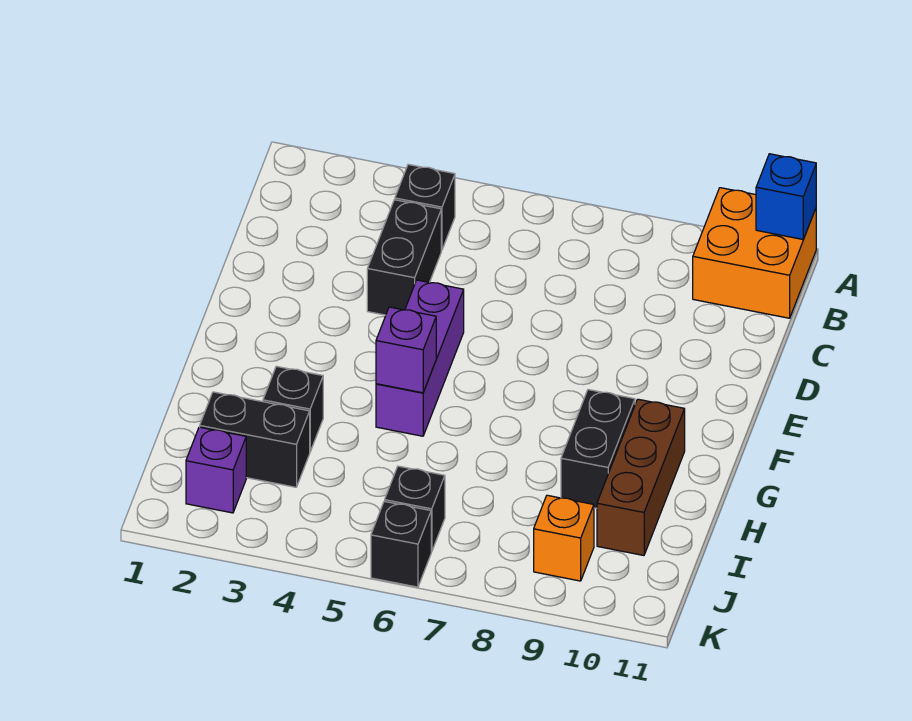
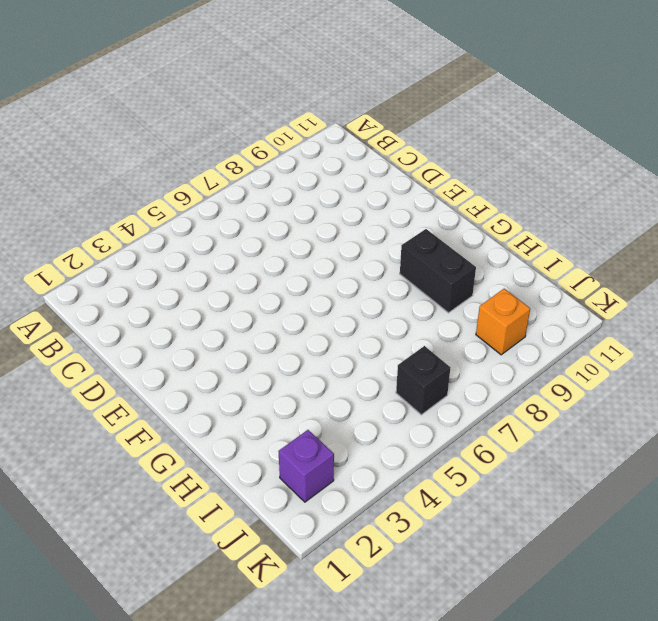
none -> orange brick A10:B11 level 1
none -> black brick B4 level 1
none -> black brick C4:D4 level 1

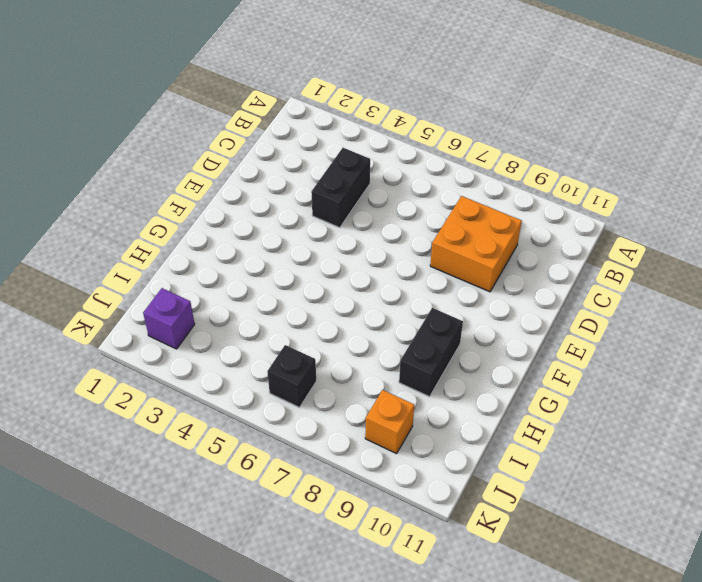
orange brick C8:D9 level 1 -> orange brick A10:B11 level 1
none -> black brick B4 level 1
none -> purple brick E5:G5 level 1
none -> brown brick G10:I10 level 1

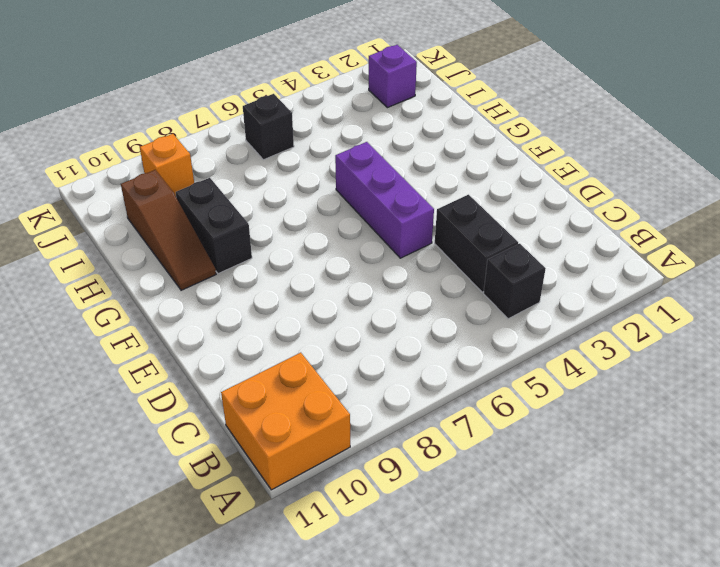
brown slope G10:I10 level 1 top I -> brown brick G10:I10 level 1
none -> black brick H3 level 1
none -> black brick I2:I3 level 1
none -> black brick K6 level 1

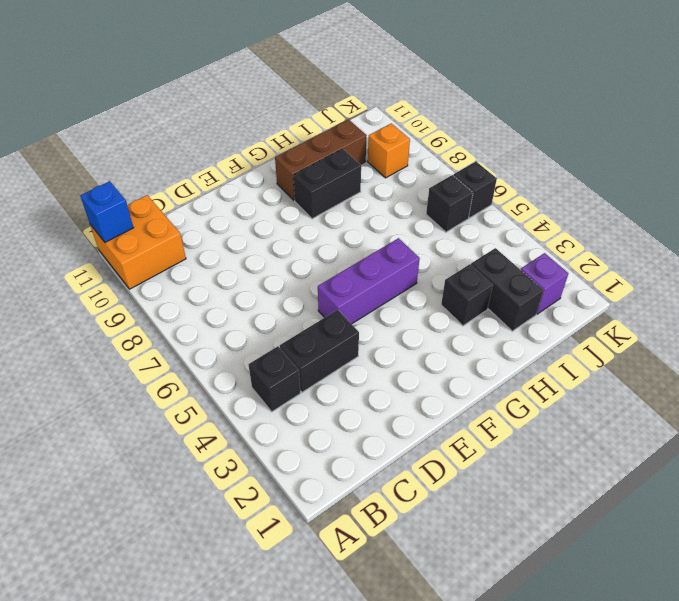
none -> purple brick G5 level 2

